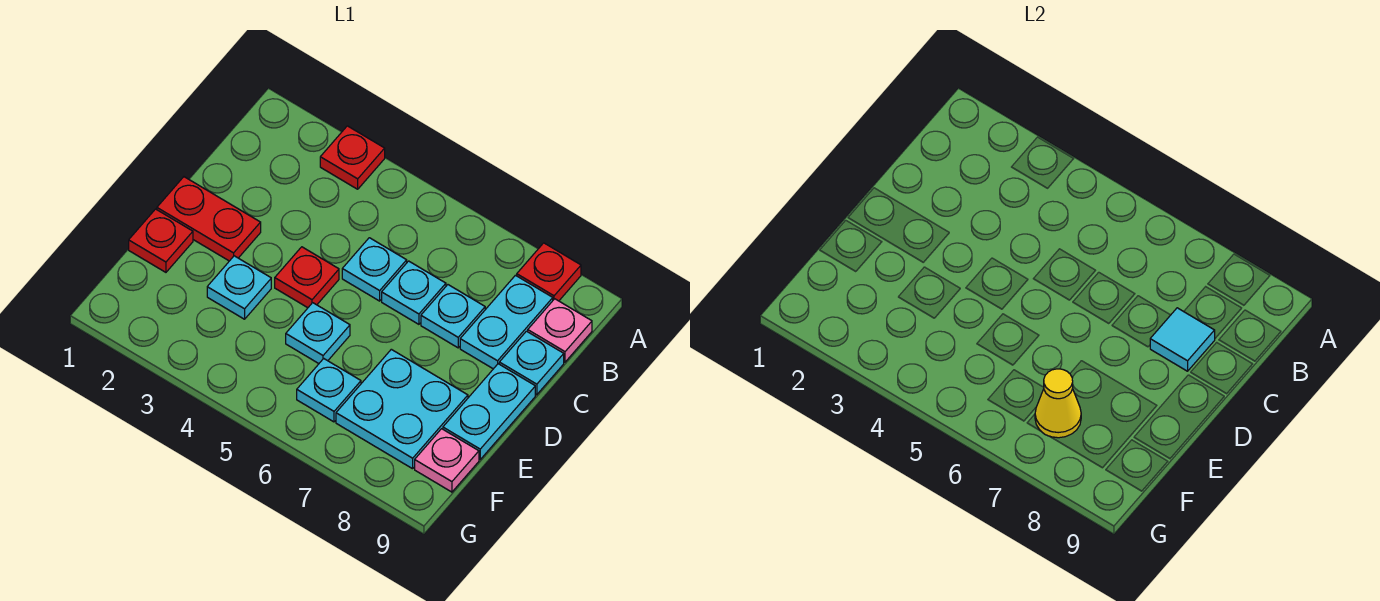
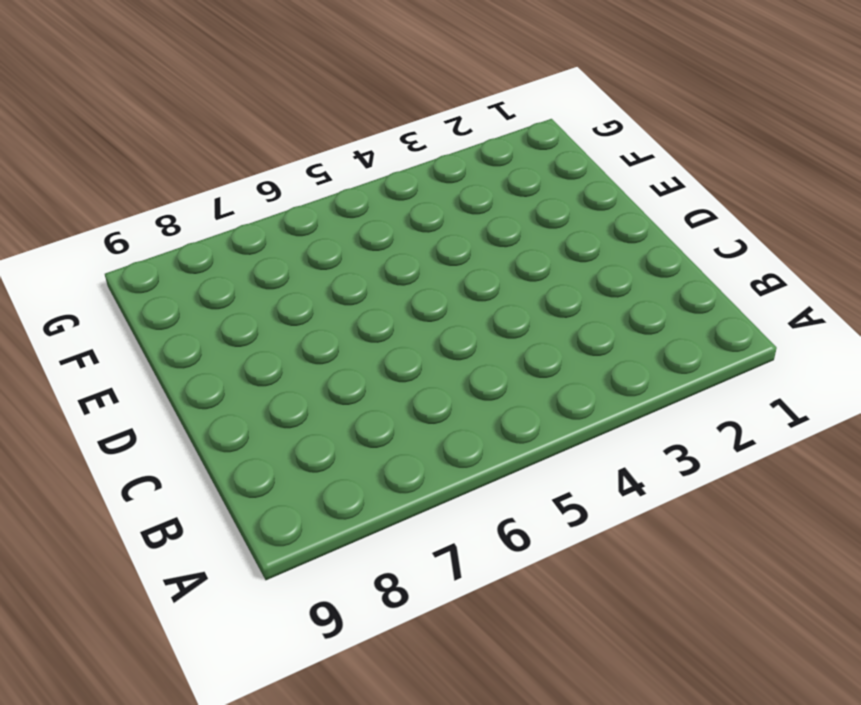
none -> red plate A3 level 1
none -> red plate A8 level 1
none -> cyan plate B8:C8 level 1

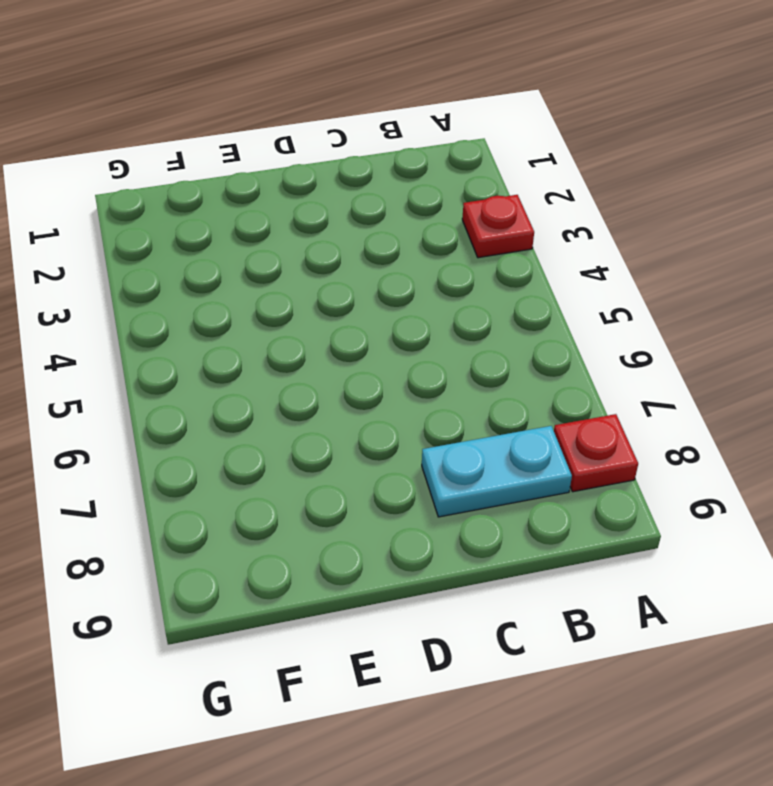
none -> pink plate B9 level 1
none -> cyan plate C5 level 1
none -> cyan plate C6 level 1

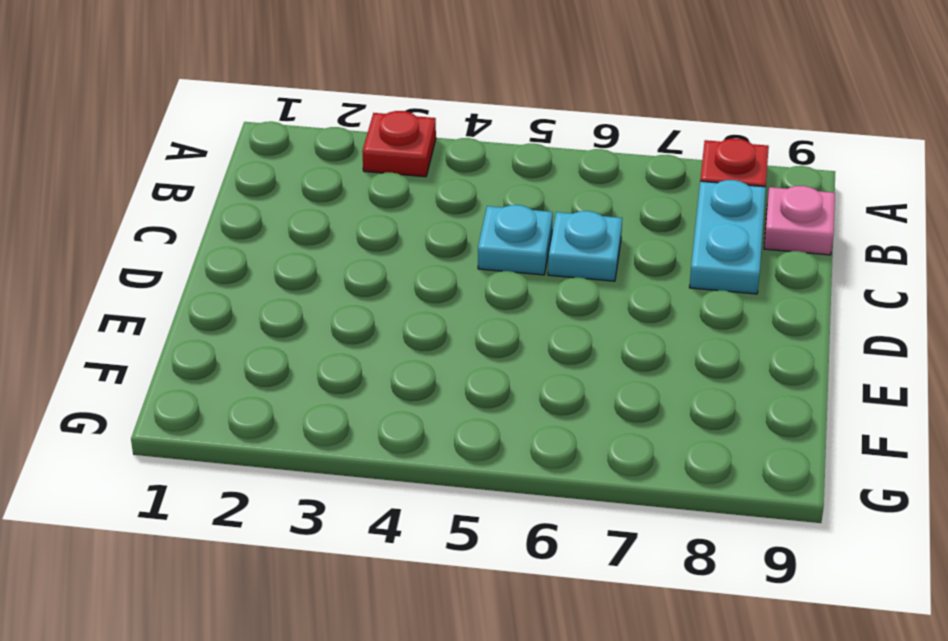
none -> cyan plate C7 level 1
none -> cyan plate C9 level 1
none -> red plate D1:D2 level 1

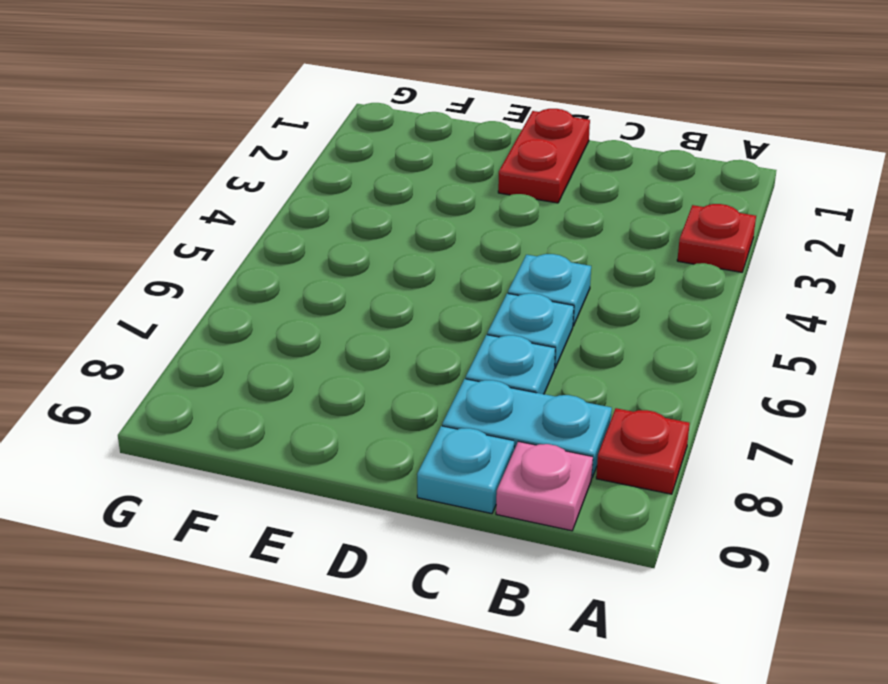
none -> red plate D4 level 1
none -> cyan plate D9:E9 level 1
none -> red plate E1 level 1

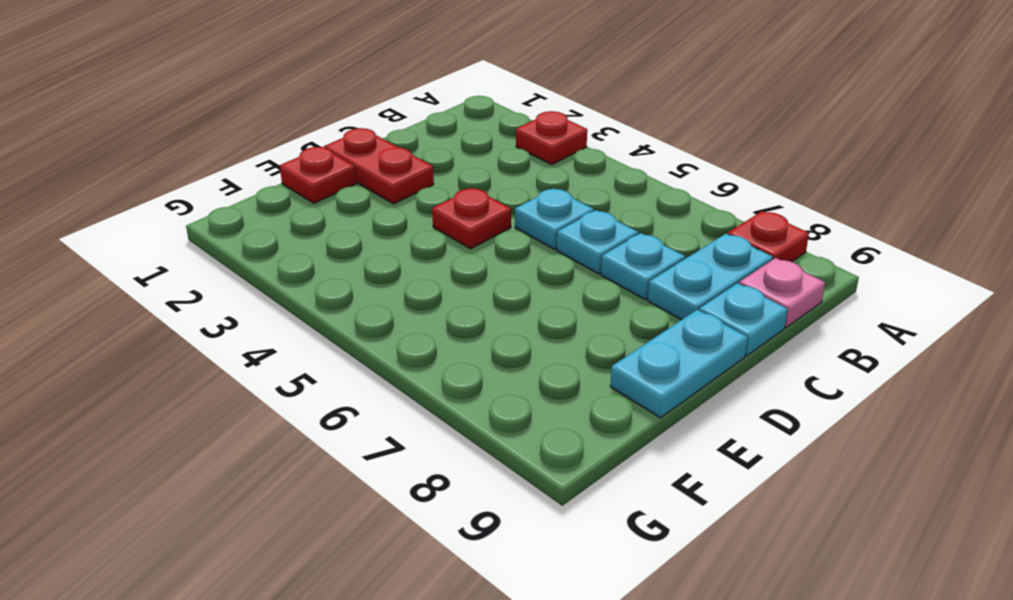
none -> cyan plate E3 level 1
none -> cyan plate E5 level 1
none -> cyan plate E7:F8 level 1

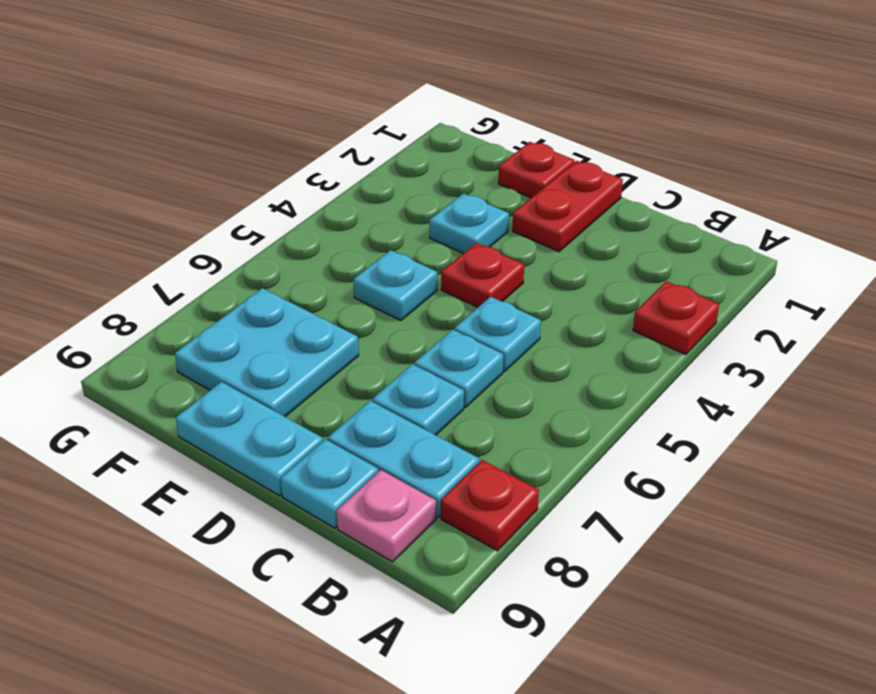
none -> cyan plate F6 level 1
none -> pink plate F9 level 1
none -> cyan tile C8 level 2

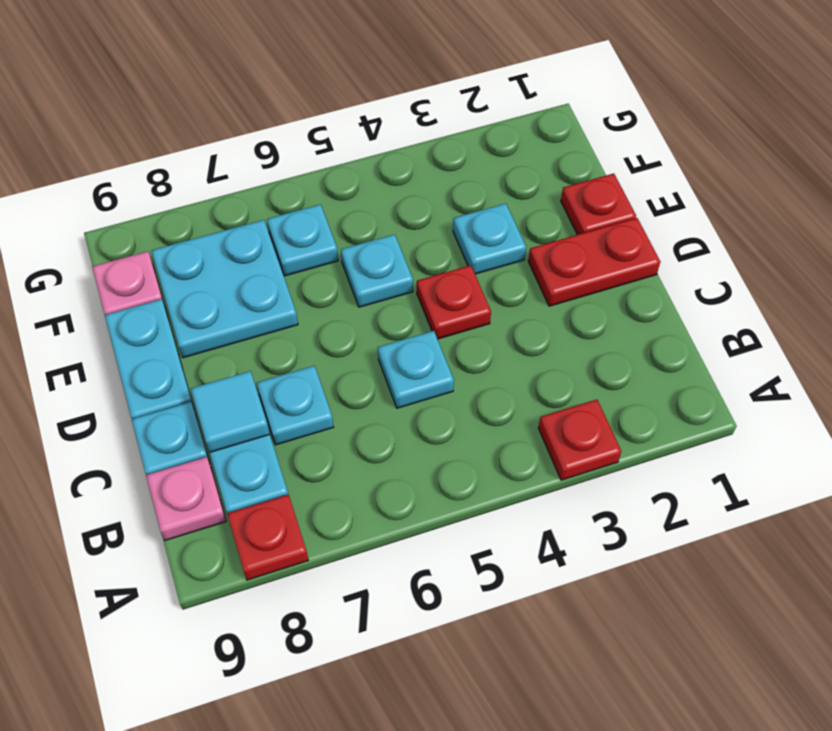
none -> cyan plate C6 level 1
none -> yellow cone F7 level 2

